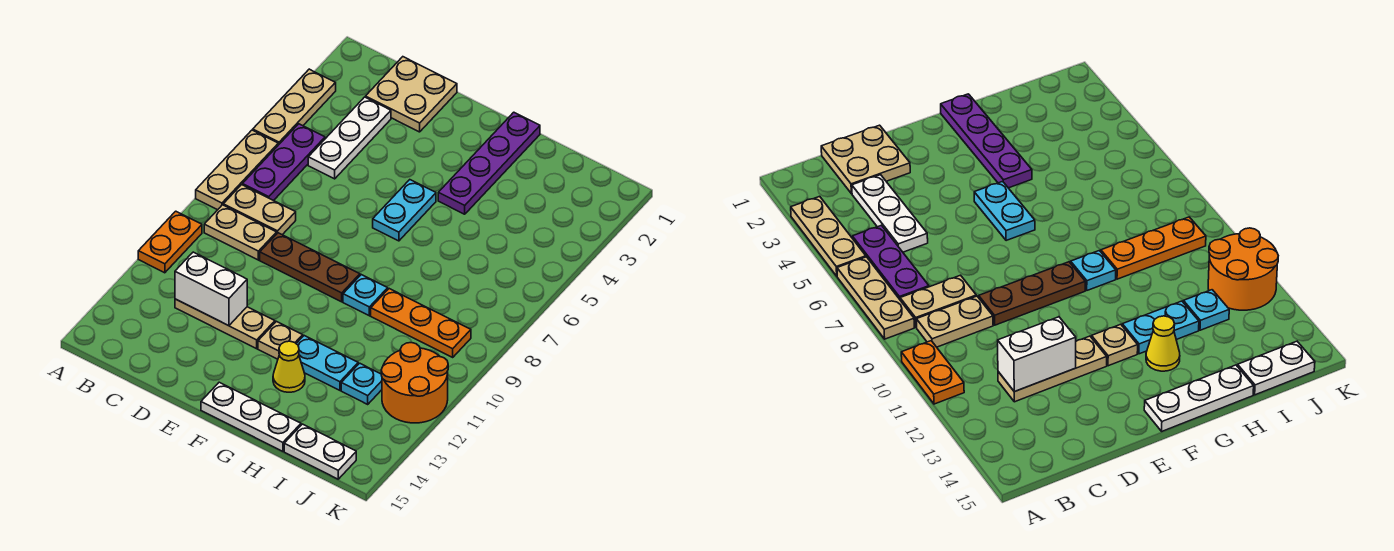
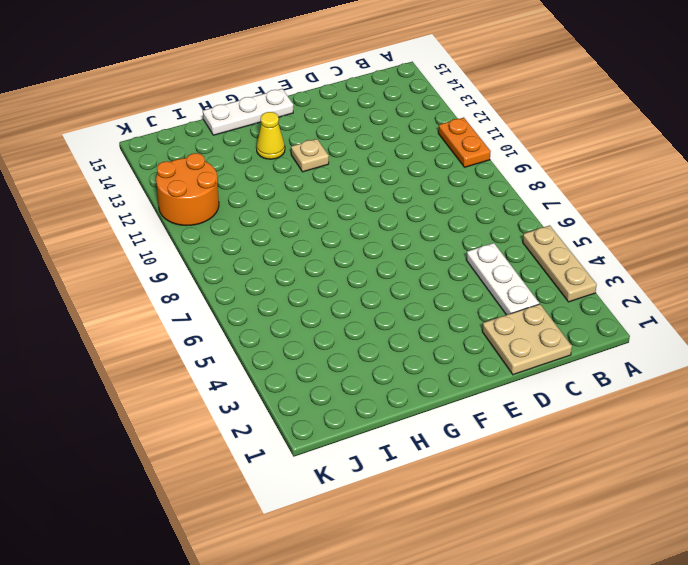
none -> tan plate A6:A8 level 1
none -> purple plate B5:B7 level 1
none -> tan plate B8:C8 level 1

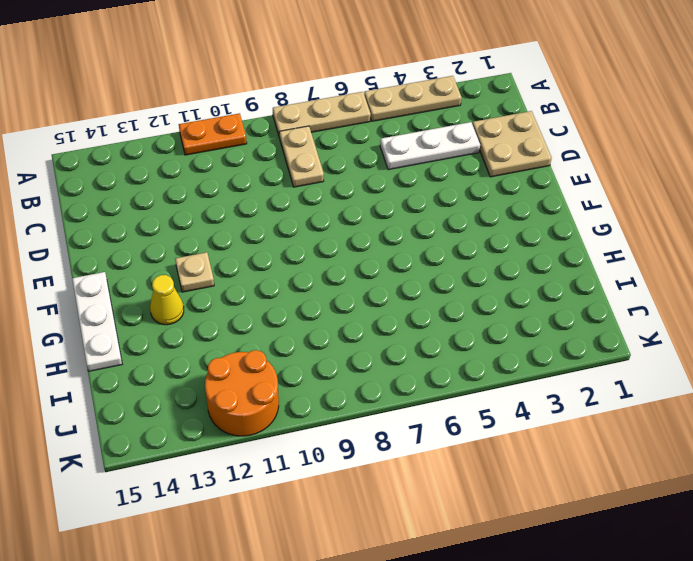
none -> purple plate B5:B7 level 1
none -> tan plate B9:C9 level 1
none -> tan plate C12:E12 level 1

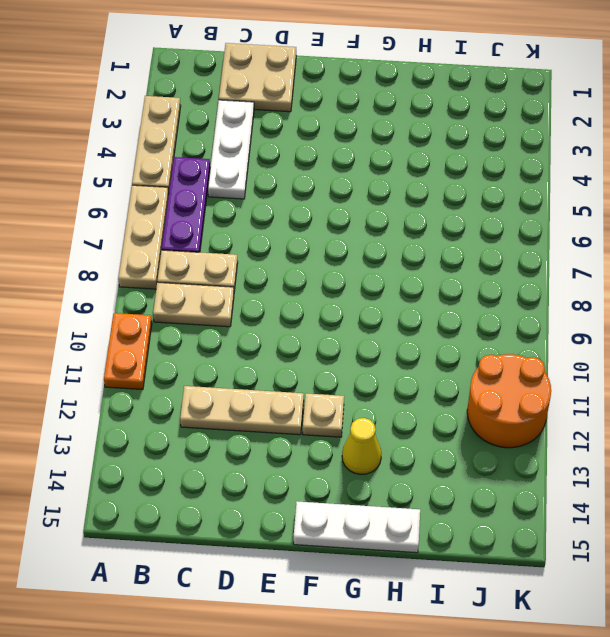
none -> brown plate D9:F9 level 1
none -> cyan plate F5:F6 level 1
none -> purple plate G1:G4 level 1

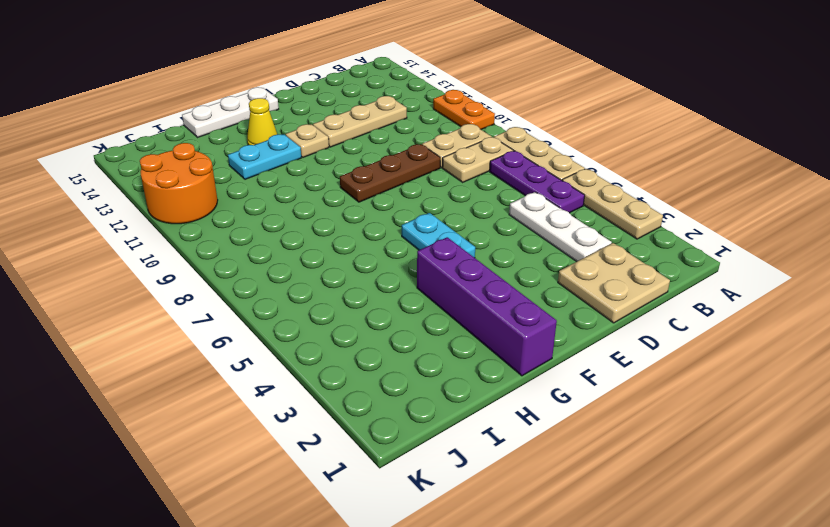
purple brick G1:G4 level 1 -> purple plate G1:G4 level 1
none -> cyan plate G9 level 1
none -> orange plate H9:J9 level 1
none -> cyan plate I12 level 1

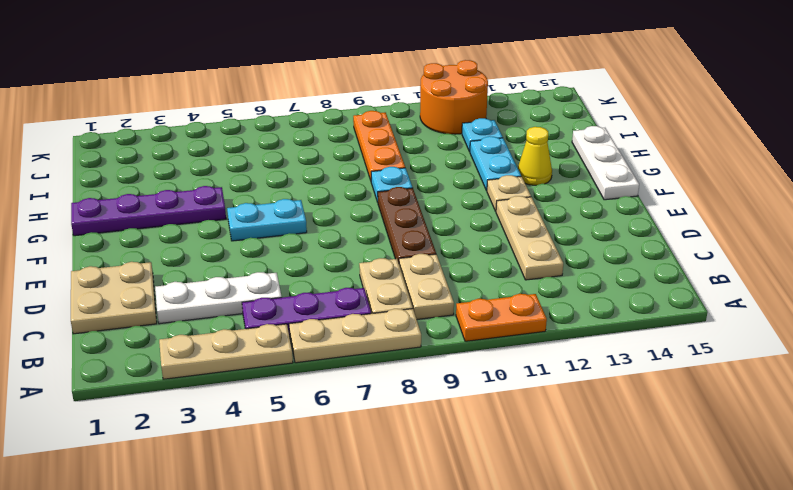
none -> white plate I15:J15 level 1
none -> white brick C12:D12 level 2

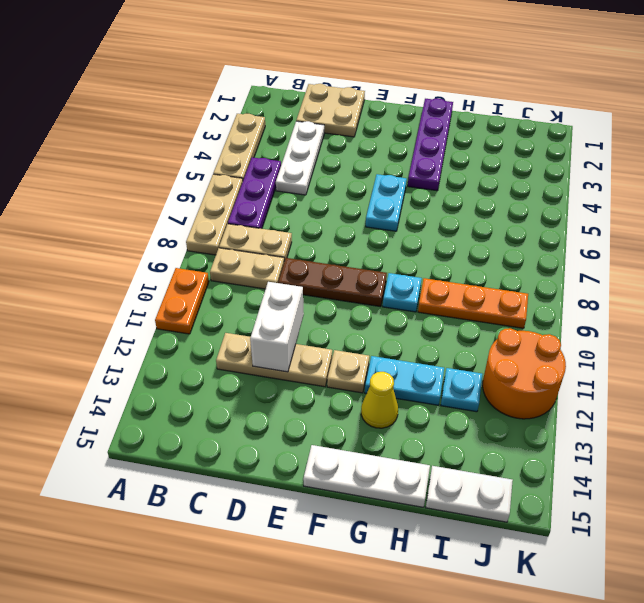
white brick D11:D12 level 2 -> white brick C12:D12 level 2

